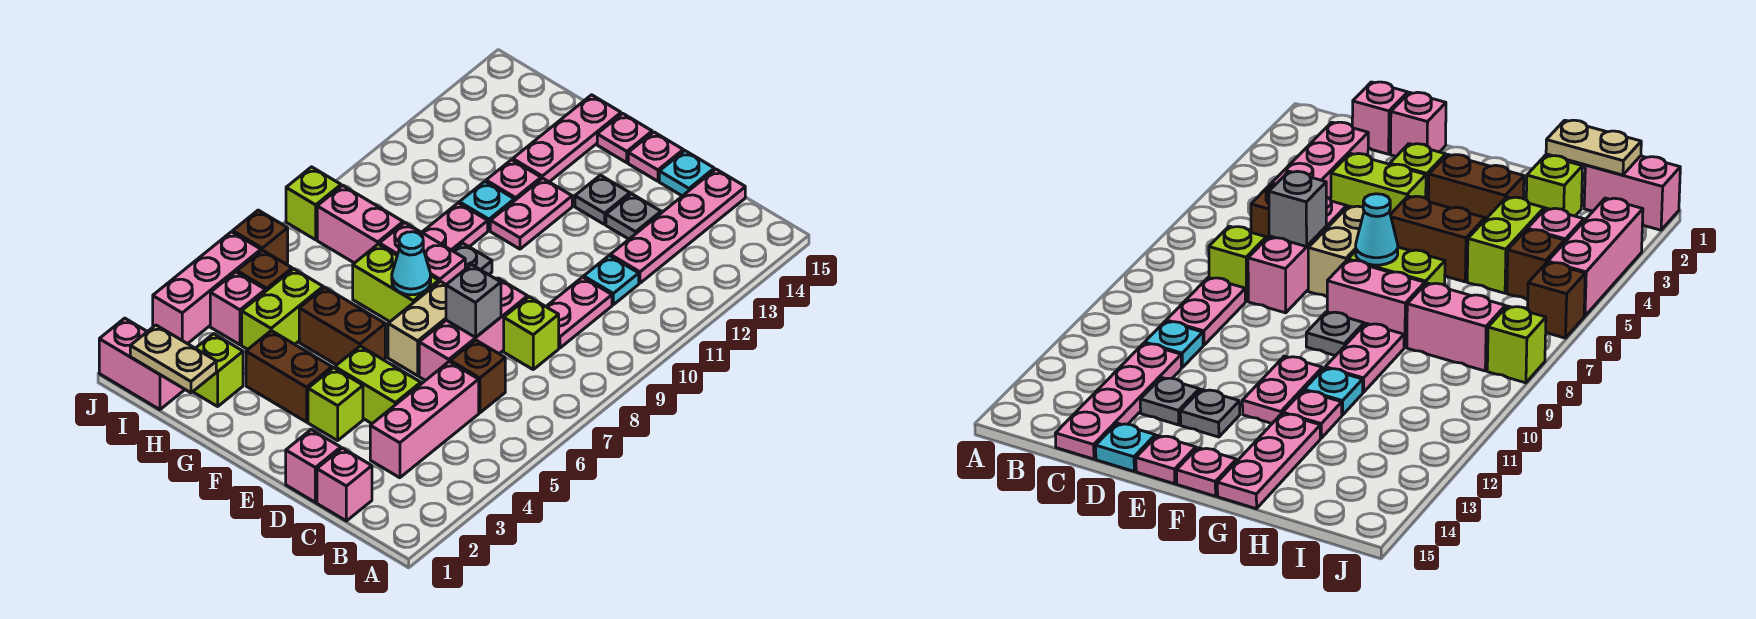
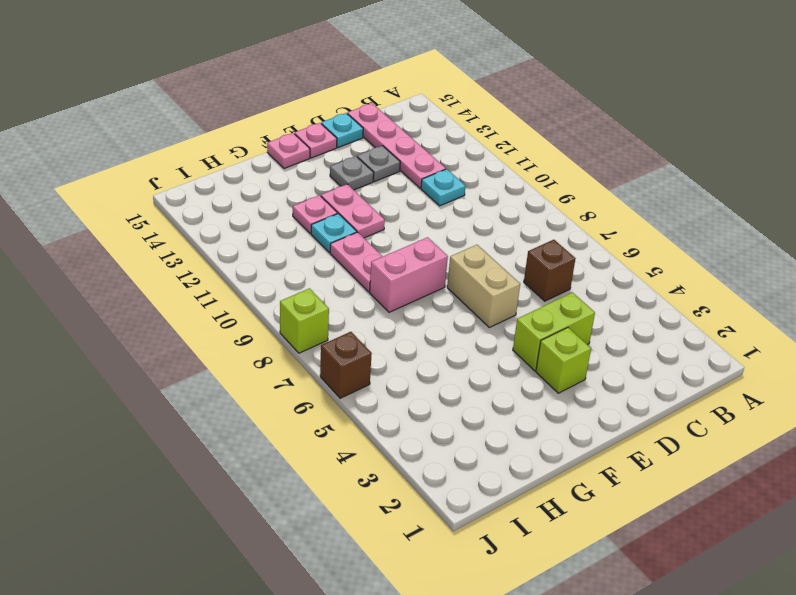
none -> pink brick C1 level 1
none -> pink brick C3:C5 level 1
none -> lime brick C8 level 1
none -> pink plate C9:C10 level 1

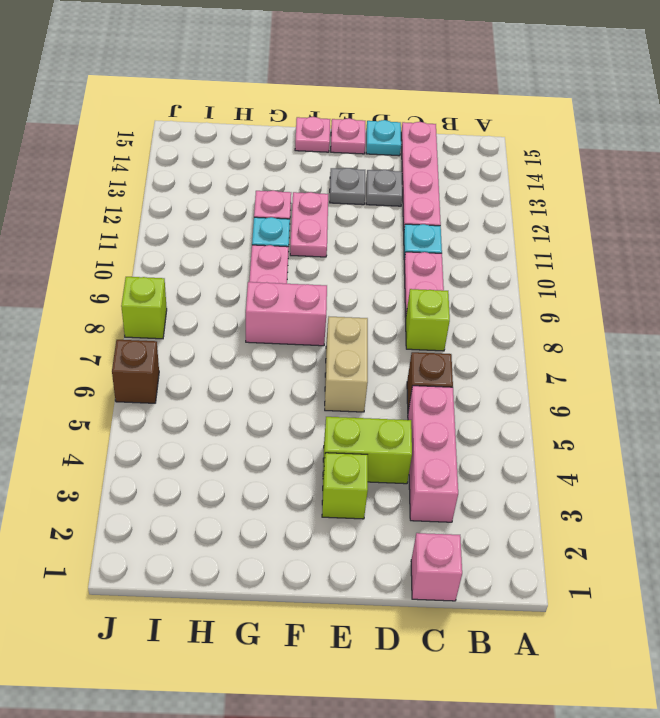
none -> pink brick D1 level 1
none -> pink brick D6:D8 level 1
none -> brown brick F3:G3 level 1
none -> brown brick F5:G5 level 1

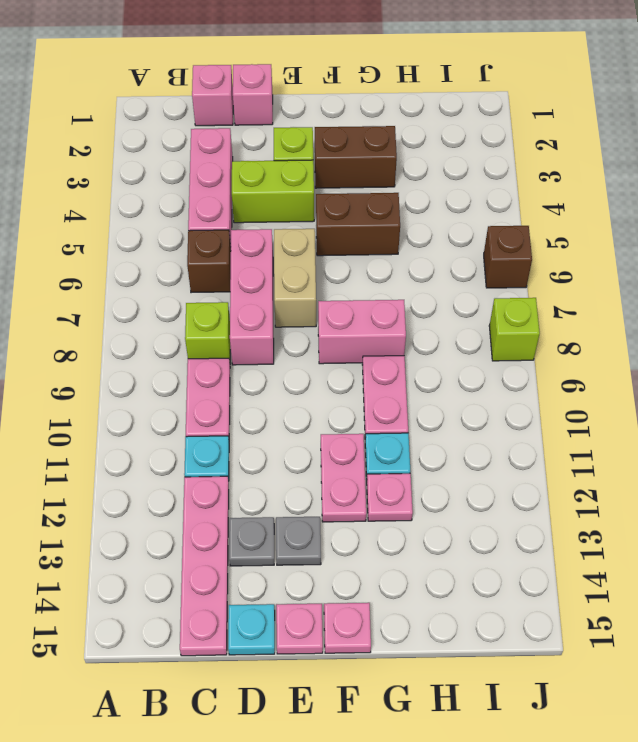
none -> lime brick F7:G7 level 1
none -> grey plate F9 level 1
none -> pink plate G13:G15 level 1
none -> lime brick H2 level 1

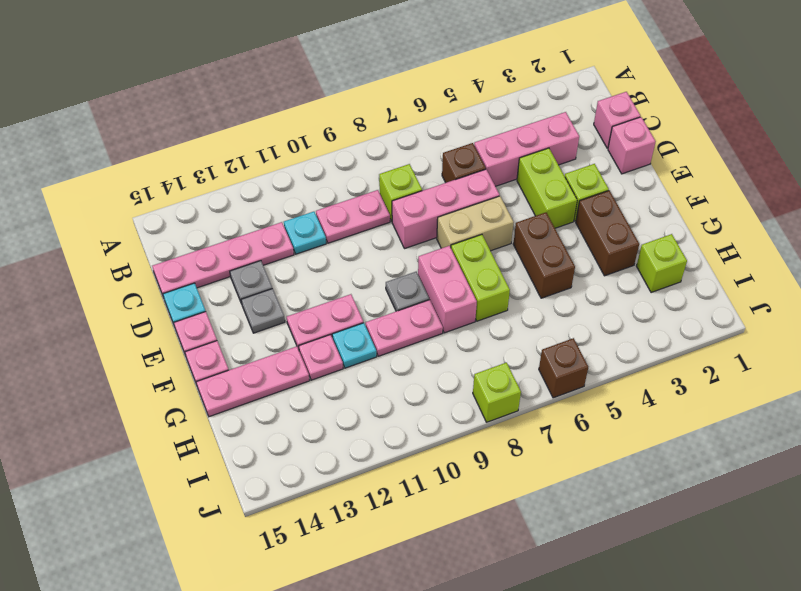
none -> lime brick H4:H5 level 1
none -> pink brick H8:I8 level 1
none -> pink brick I1:J1 level 1
none -> pink brick I4 level 1

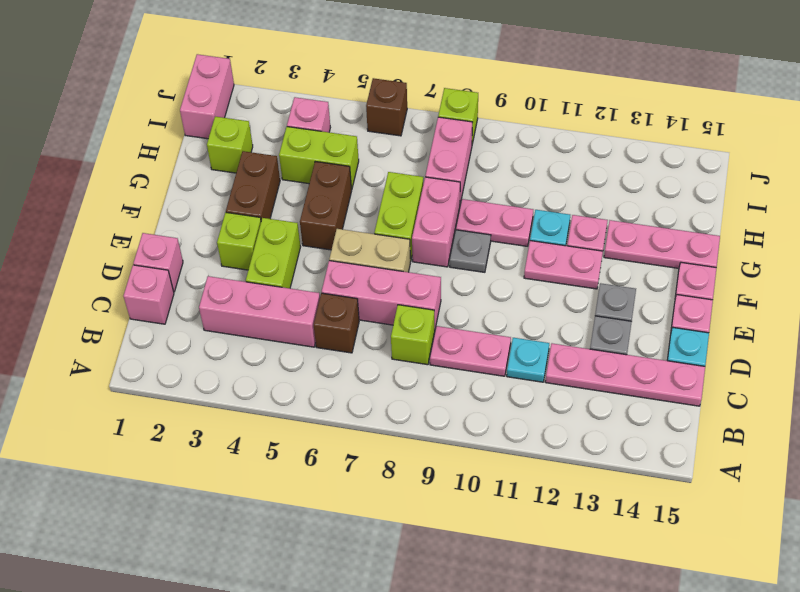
none -> brown brick I5 level 1
none -> pink brick J3:J5 level 1
none -> grey brick D7 level 2
none -> cyan cone F7 level 2

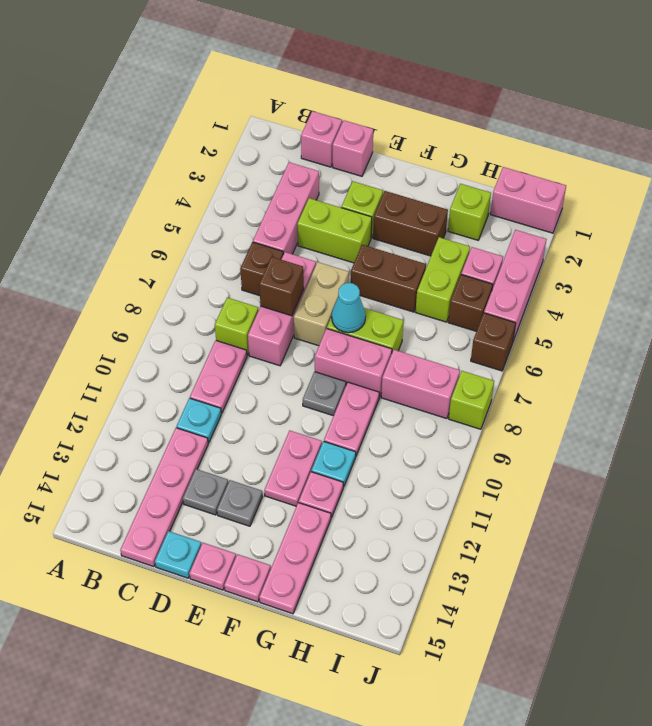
brown brick D7 level 2 -> grey brick D7 level 2
none -> tan plate H1:I1 level 2

